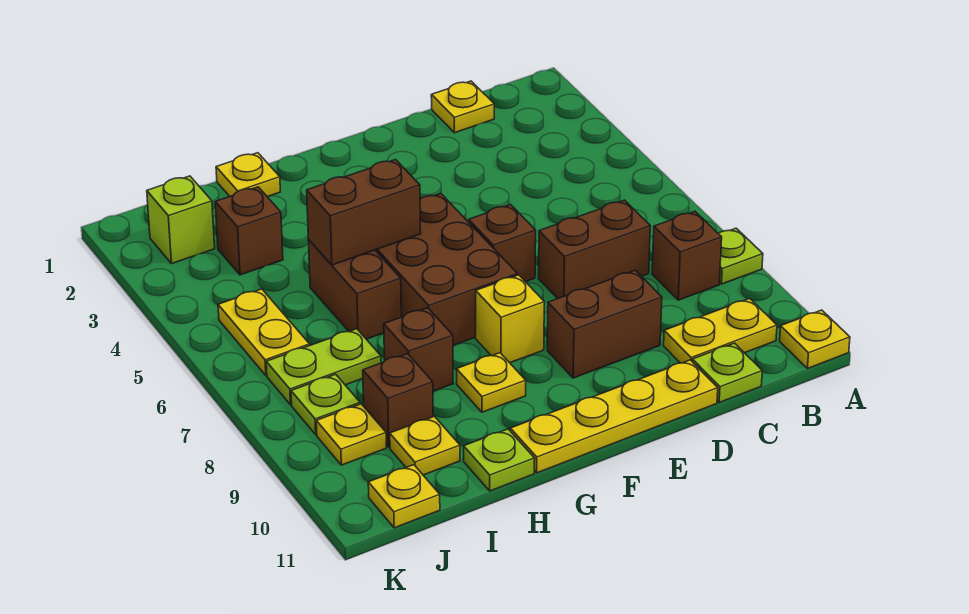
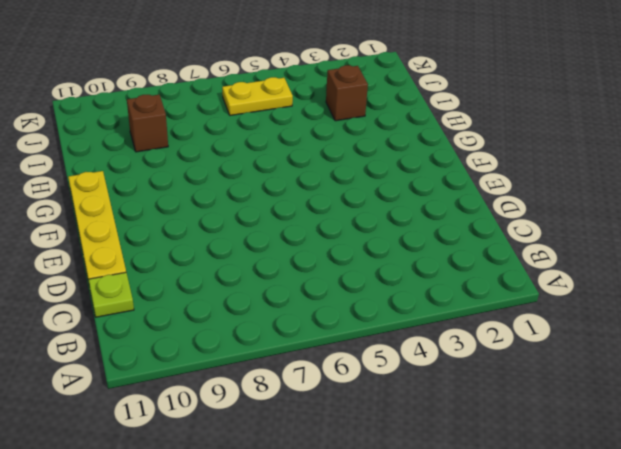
none -> lime plate A8 level 1
none -> yellow plate A11 level 1
none -> brown brick B8 level 1

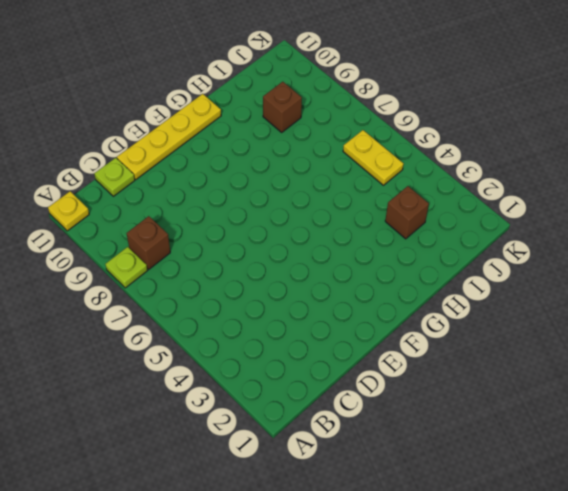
none -> yellow plate B10:C10 level 1
none -> yellow plate C1 level 1
none -> brown brick C7:D7 level 1

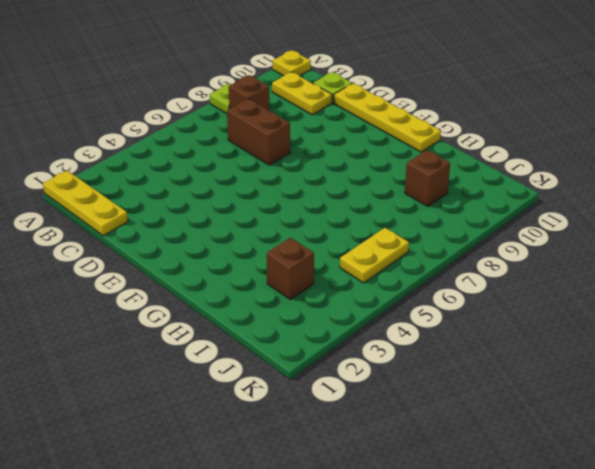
yellow plate A1:C1 level 1 -> yellow plate C1 level 1
none -> brown brick D9:E9 level 1
none -> brown brick E6 level 1
none -> brown brick F5:G7 level 1

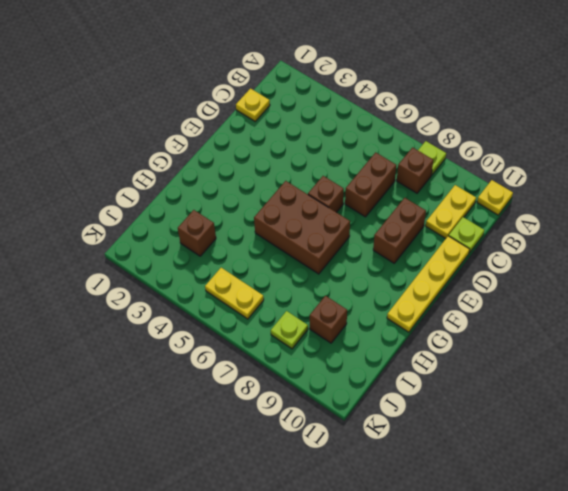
none -> yellow brick F8 level 1
none -> yellow plate G9 level 1
none -> yellow plate H1 level 1

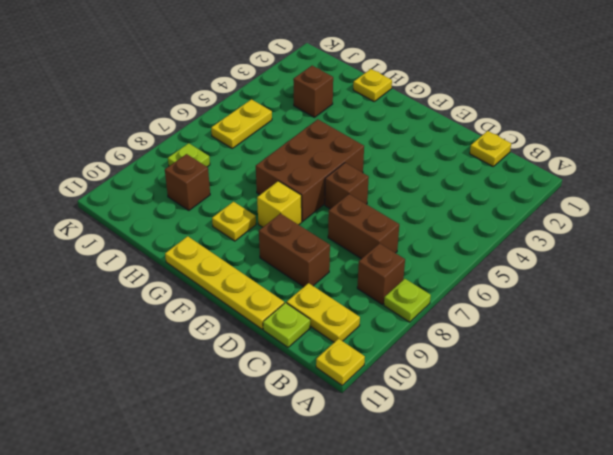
none -> brown brick H5:H6 level 1
none -> brown brick H8 level 1
none -> lime plate H11 level 1

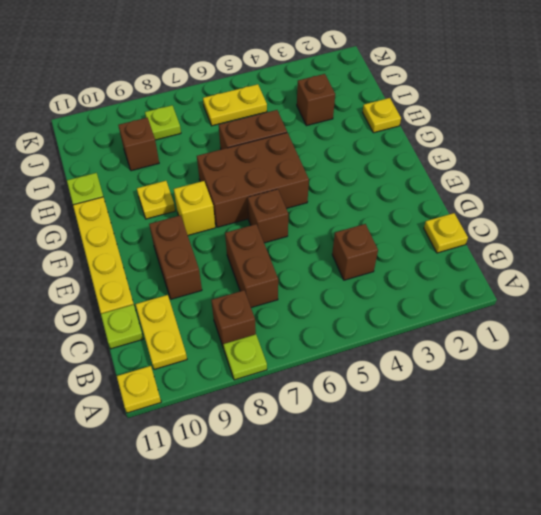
brown brick C4 level 1 -> brown brick H8 level 1
none -> lime plate I7:J7 level 1
none -> yellow plate I10 level 1
none -> lime brick J2 level 1

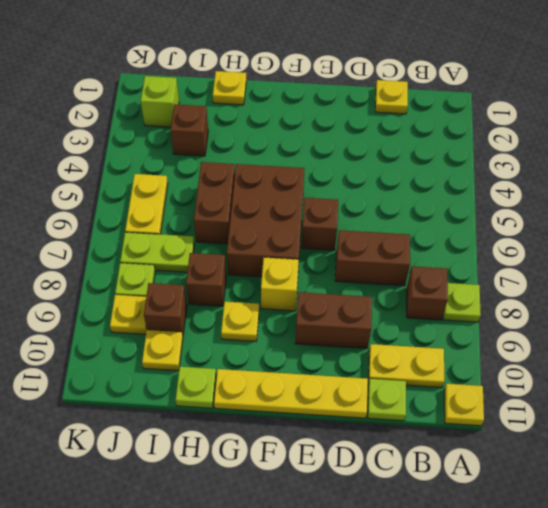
none -> yellow plate J11 level 1
none -> brown brick G5:H5 level 2

